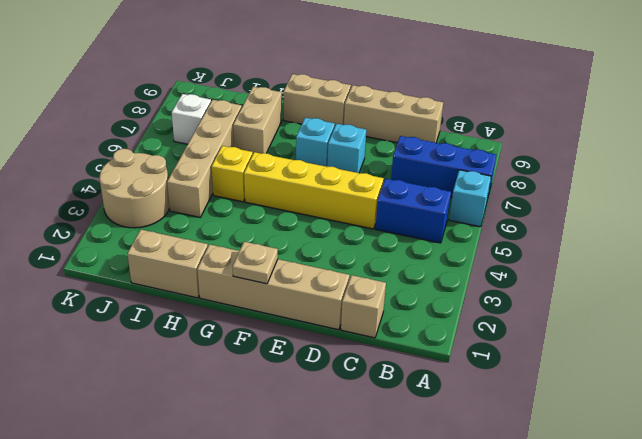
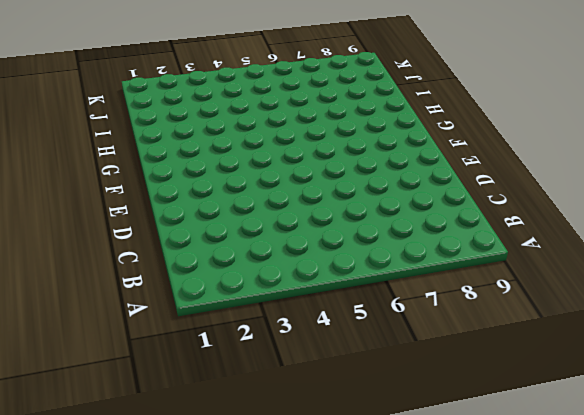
none -> cyan brick A6 level 1
none -> blue brick A7:C7 level 1
none -> blue brick B5:C5 level 1

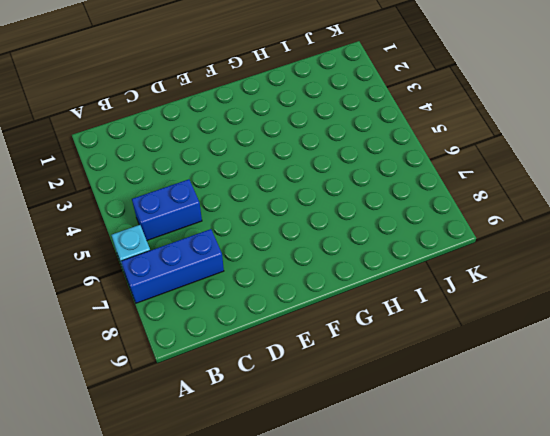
none -> tan brick C1 level 1
none -> tan brick C9:E9 level 1
none -> tan brick D1:G1 level 1

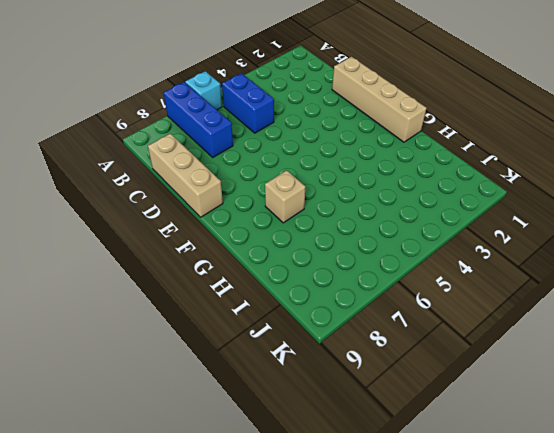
tan brick G7 level 1 -> tan brick C1 level 1
none -> yellow brick D5:G5 level 1
none -> cyan brick E7 level 1
none -> cyan brick F7 level 1

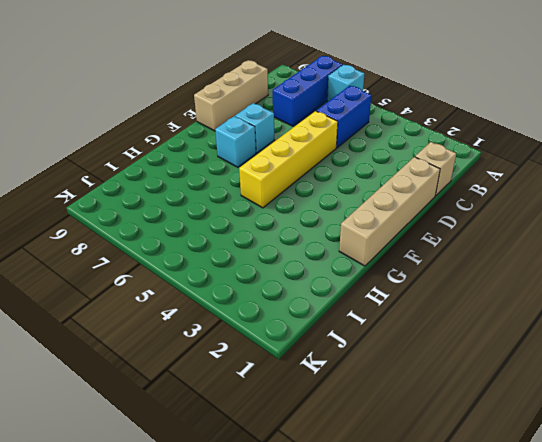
none -> tan brick F9:G9 level 1
none -> tan brick H1:I1 level 1
none -> yellow brick H5 level 1

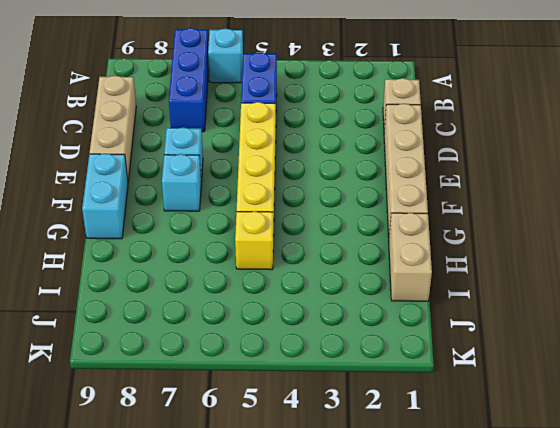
cyan brick F9:G9 level 1 -> tan brick F9:G9 level 1
none -> tan brick H7:H8 level 1
none -> tan brick I4:I7 level 1
none -> tan round brick J3:K4 level 1

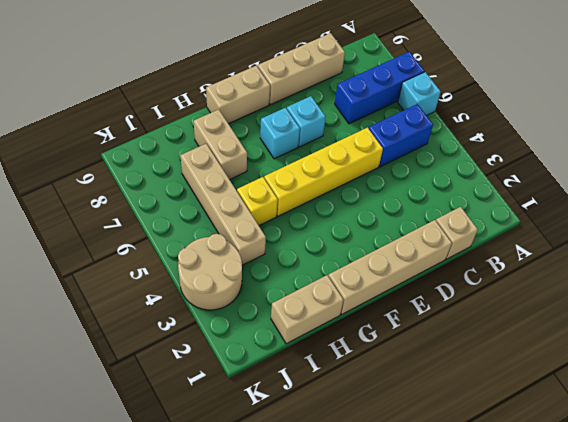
none -> white brick J7 level 1
none -> tan plate F1 level 2

